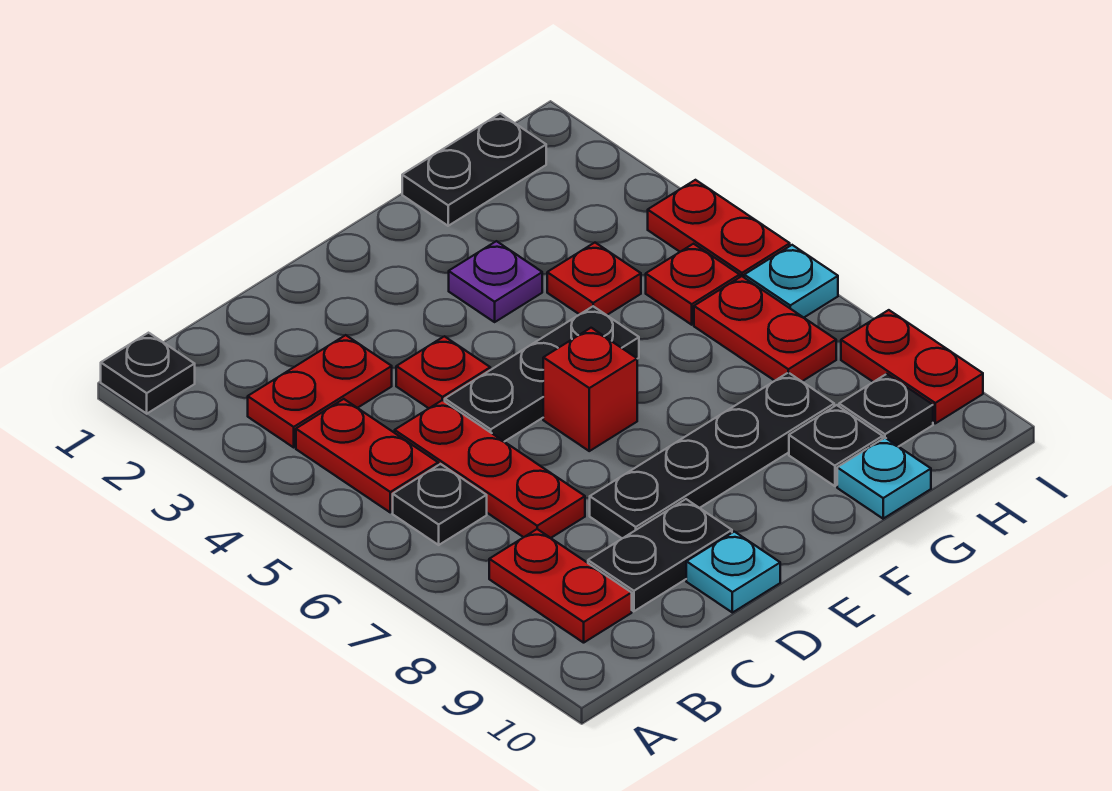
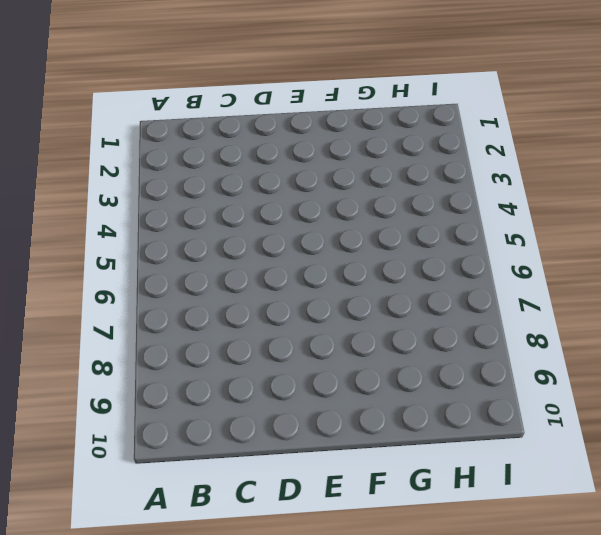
none -> black plate A1 level 1
none -> red plate B3:C3 level 1
none -> red plate B4:B5 level 1

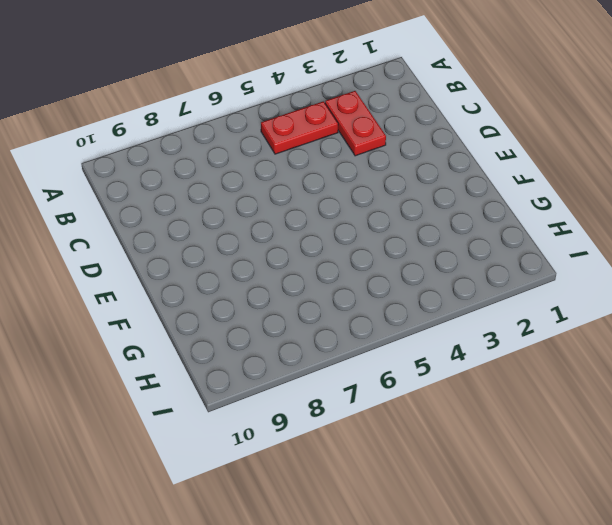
none -> black plate A1 level 1
none -> black plate B6 level 1
none -> red plate B8:B9 level 1

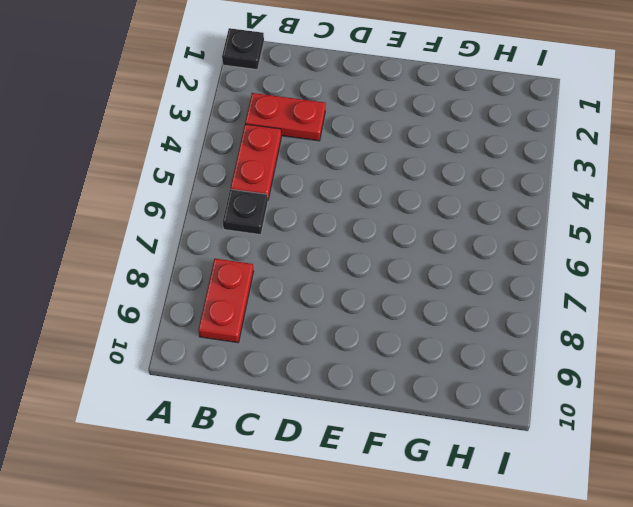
none -> red plate C5:C7 level 1
none -> black plate C9:D9 level 1
none -> red plate D4 level 1

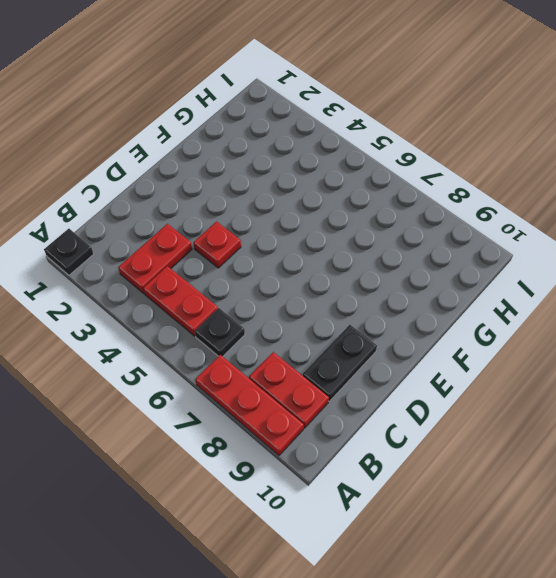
red plate A7:A9 level 1 -> red plate C5:C7 level 1
none -> black plate D5:F5 level 1
none -> black plate D8:G8 level 1
none -> cyan plate D10 level 1

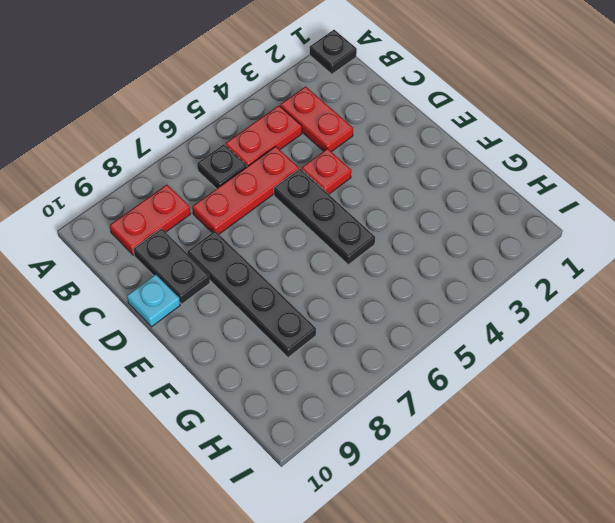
none -> red brick E6 level 1
none -> purple plate F3 level 1
none -> black plate G1:H1 level 1

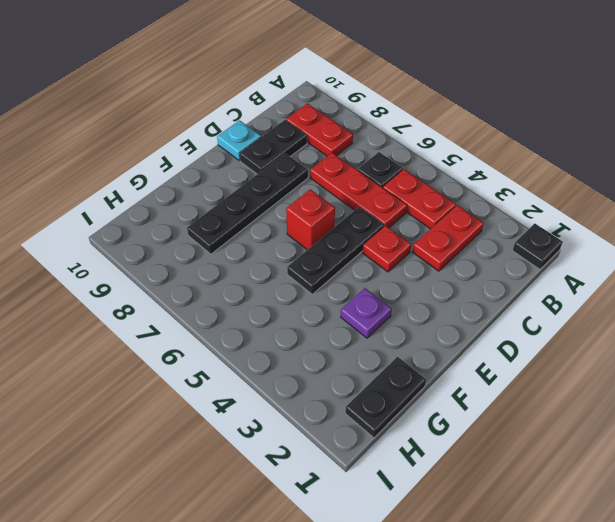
none -> red plate G4 level 1
none -> black plate G9 level 1
none -> cyan plate G10 level 1

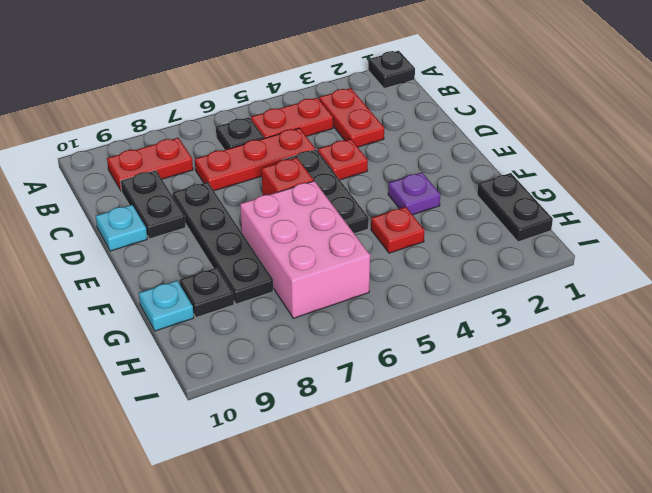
pink brick F6:H7 level 1 -> red plate H6:H7 level 1
none -> red plate H5 level 1
none -> black plate H9 level 1
none -> red plate I4:I5 level 1

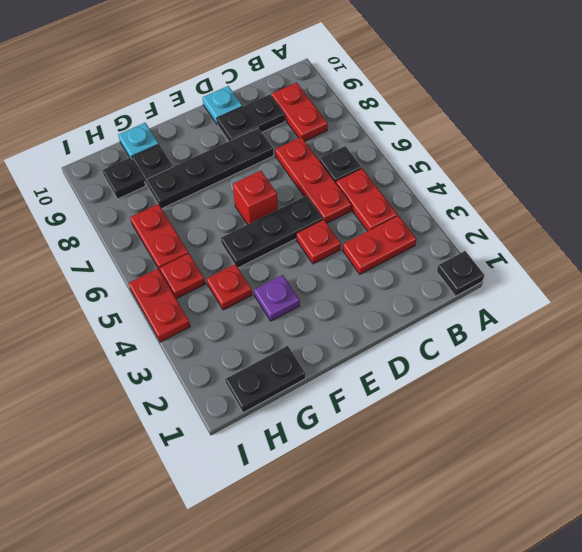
none -> cyan plate I6 level 1
none -> red plate I8:I9 level 1

